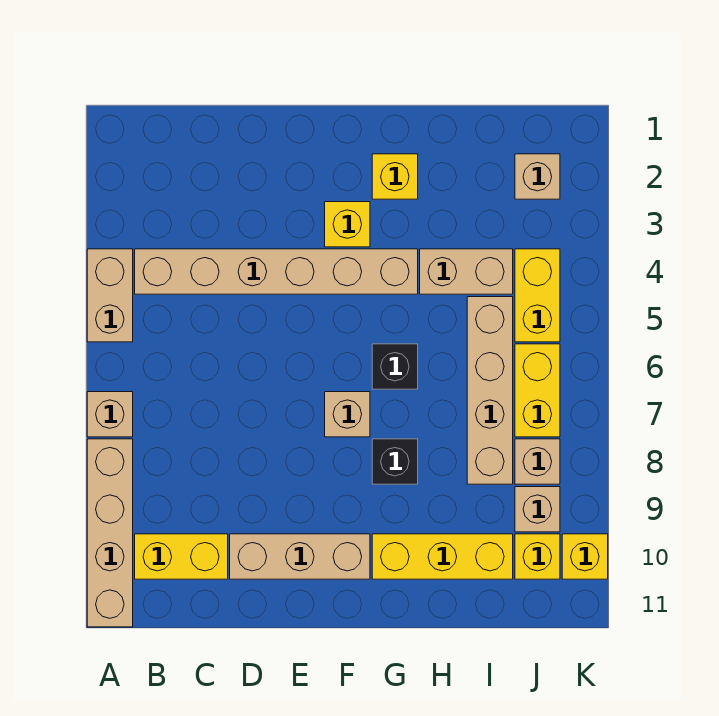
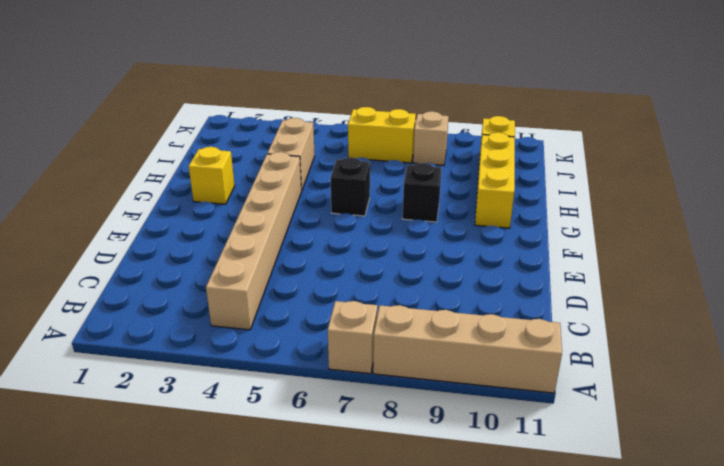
none -> tan brick A4:A5 level 1
none -> yellow brick B10:C10 level 1
none -> tan brick D10:F10 level 1

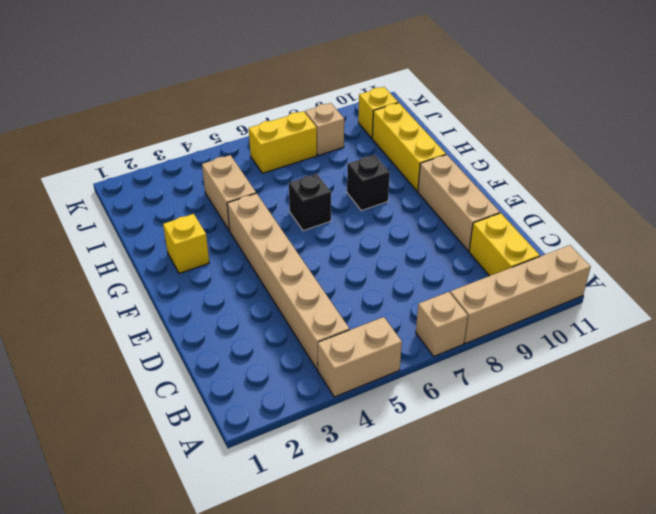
none -> yellow brick F3 level 1
none -> tan brick F7 level 1
none -> tan brick I5:I8 level 1

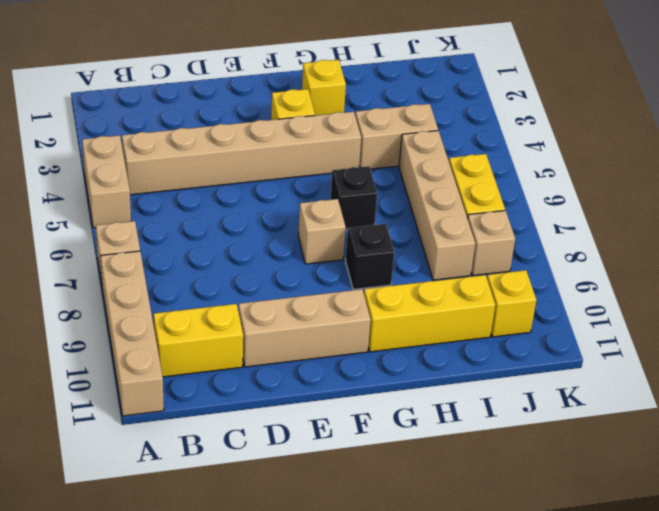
none -> tan brick J2 level 1
none -> yellow brick J4:J5 level 1
none -> tan brick J9 level 1

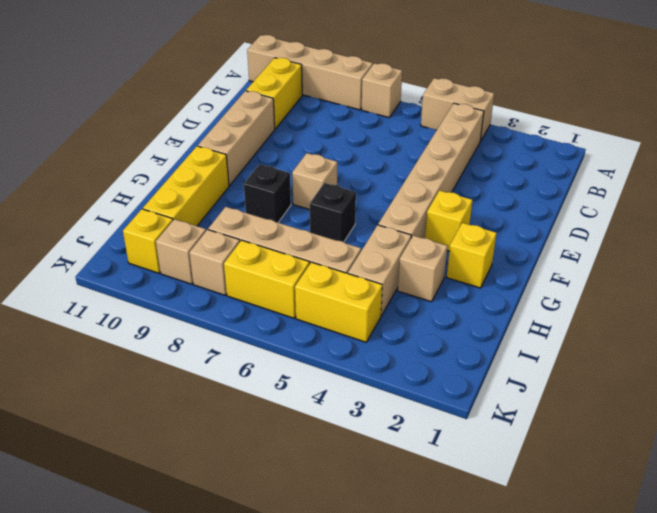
tan brick H3 level 1 -> tan brick J2 level 1
none -> yellow brick K10 level 1

